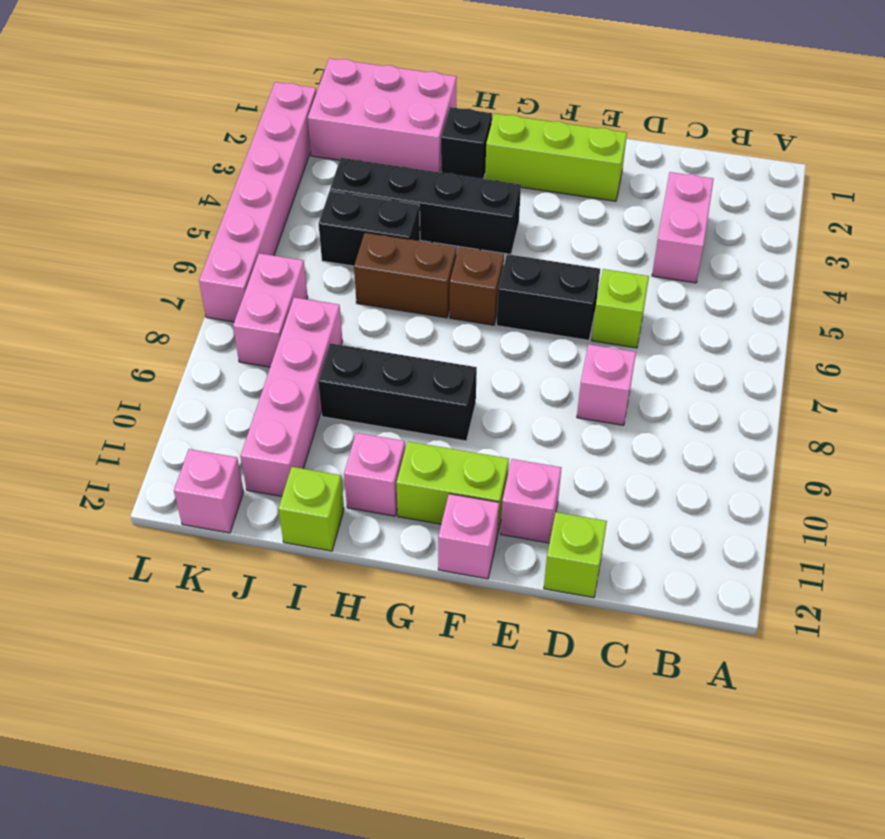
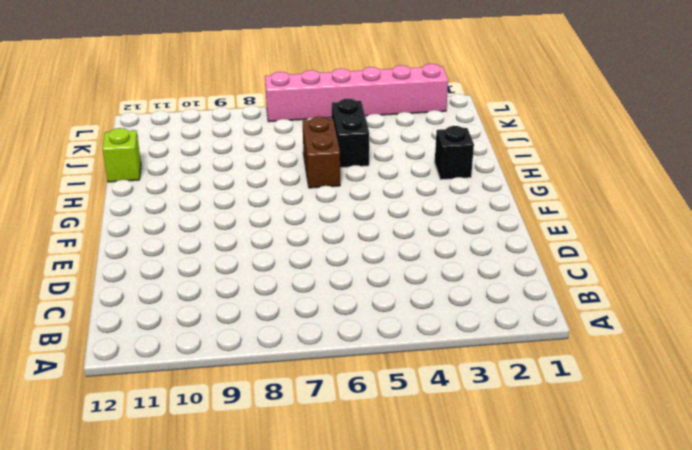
none -> pink brick C3:C4 level 1
none -> lime brick D6 level 1
none -> pink brick D8 level 1

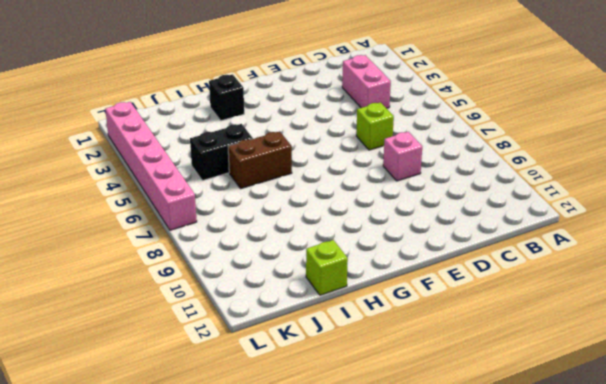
none -> lime brick D12 level 1
none -> lime brick E2:G2 level 1
none -> black brick E6:F6 level 1

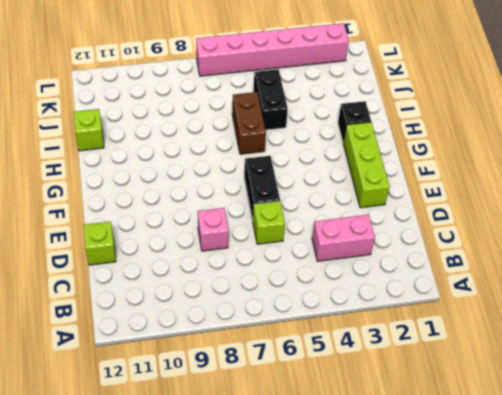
none -> pink brick E11 level 1
none -> lime brick F11:G11 level 1
none -> pink brick F12 level 1

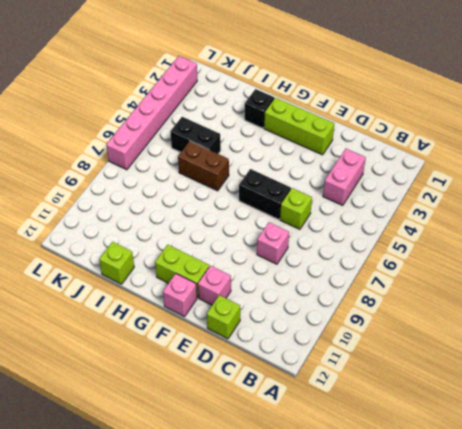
none -> black brick G4:J4 level 1
none -> brown brick G6 level 1
none -> black brick G9:I9 level 1

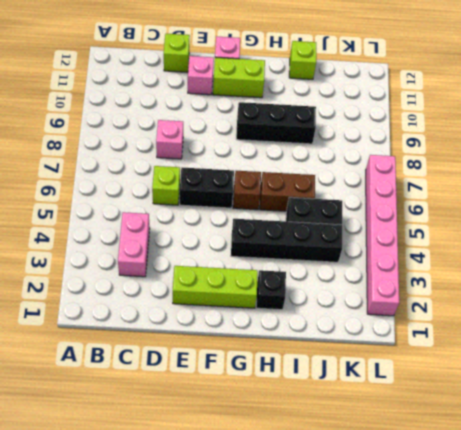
none -> pink brick H11 level 1
none -> pink brick I1:K2 level 1
none -> pink brick J8:J11 level 1

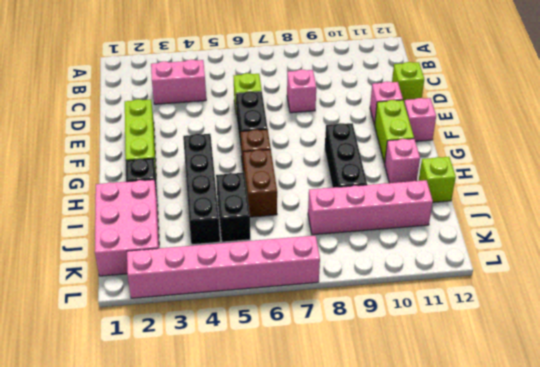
none -> pink brick K7:K8 level 1
none -> pink brick K12 level 1

